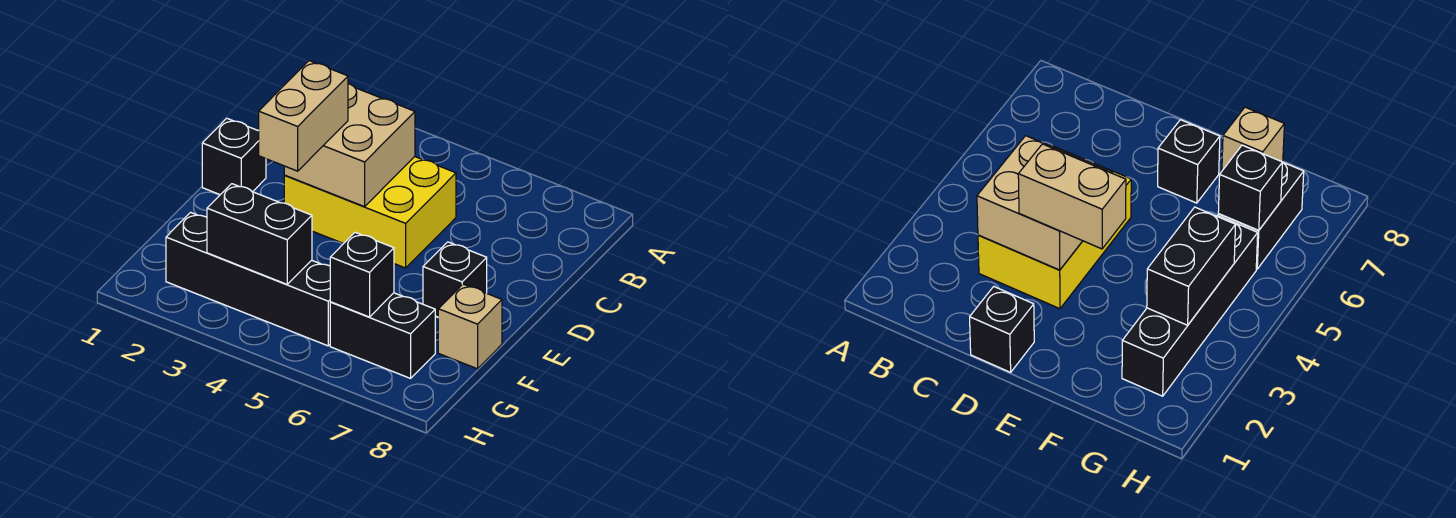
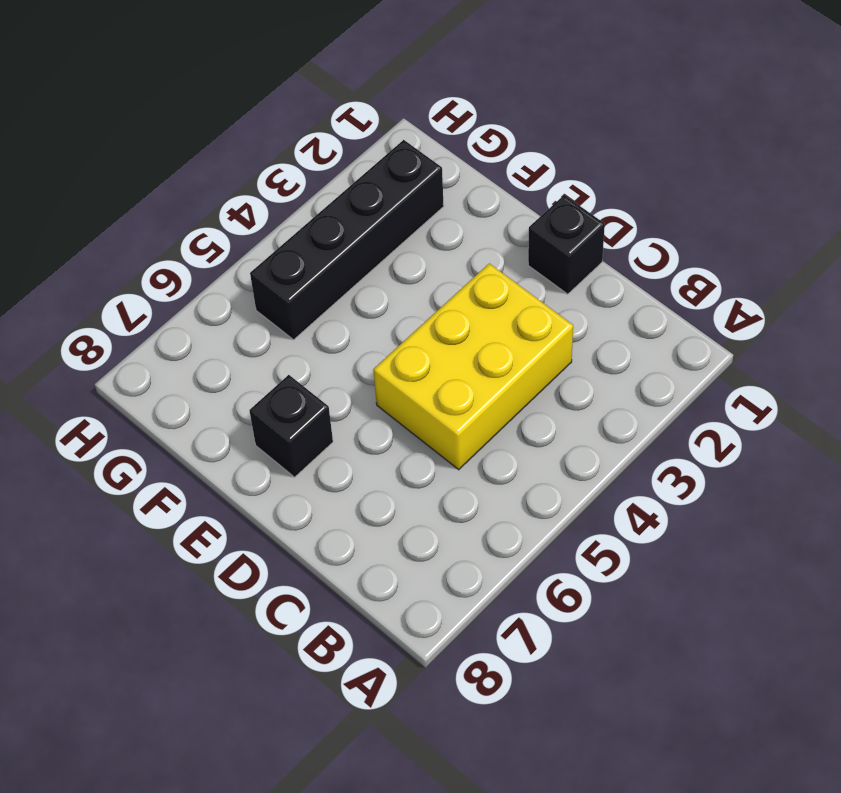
none -> tan brick F8 level 1
none -> black brick G6:G7 level 1

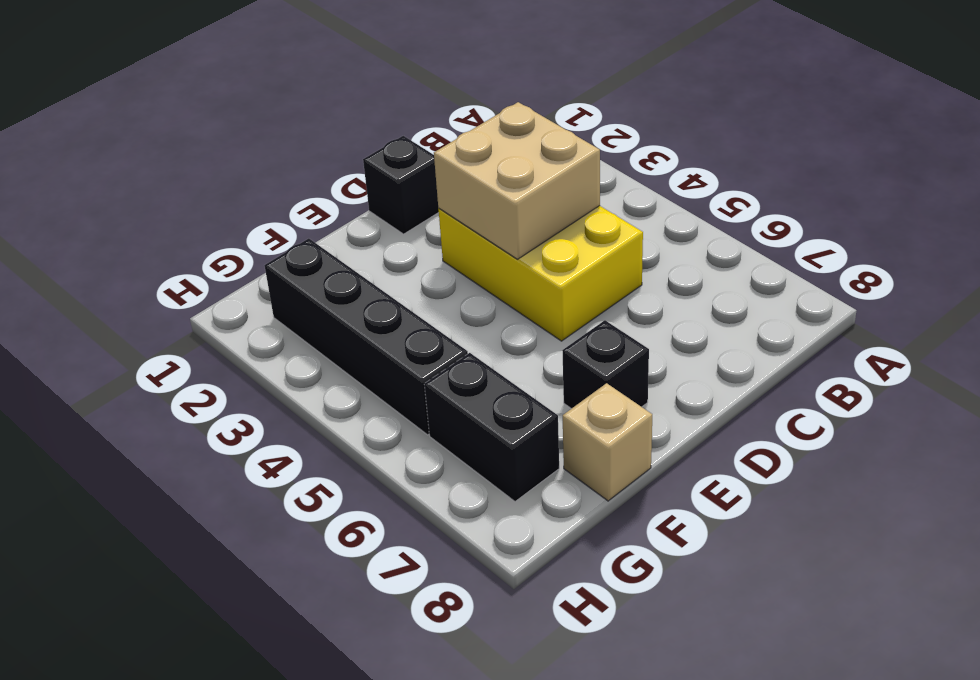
none -> black brick G3:G4 level 2
none -> black brick G6 level 2

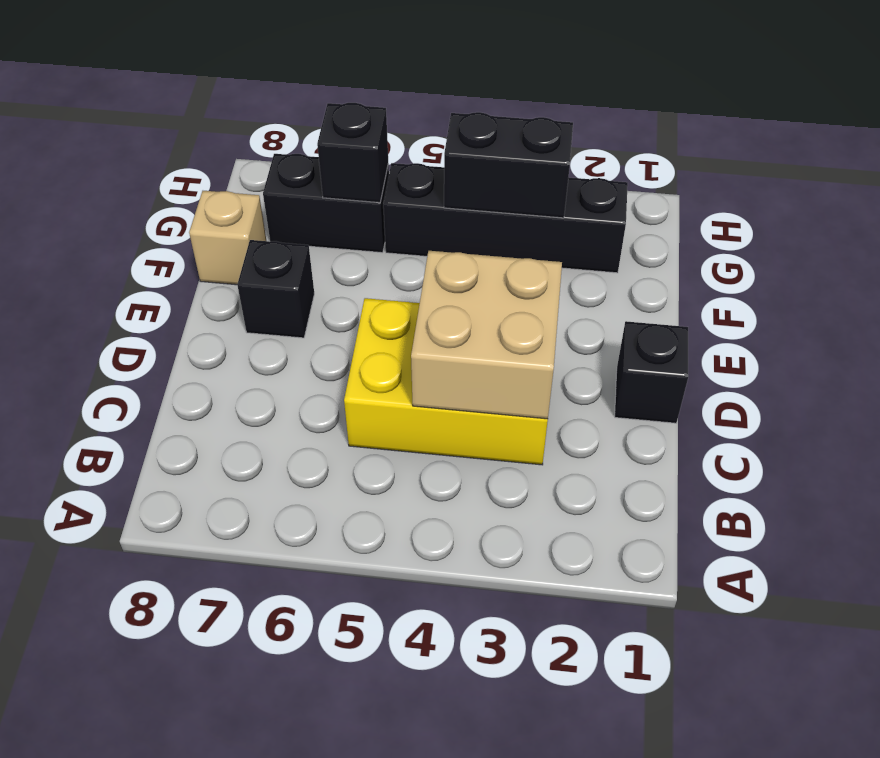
none -> tan brick D3:E3 level 3

